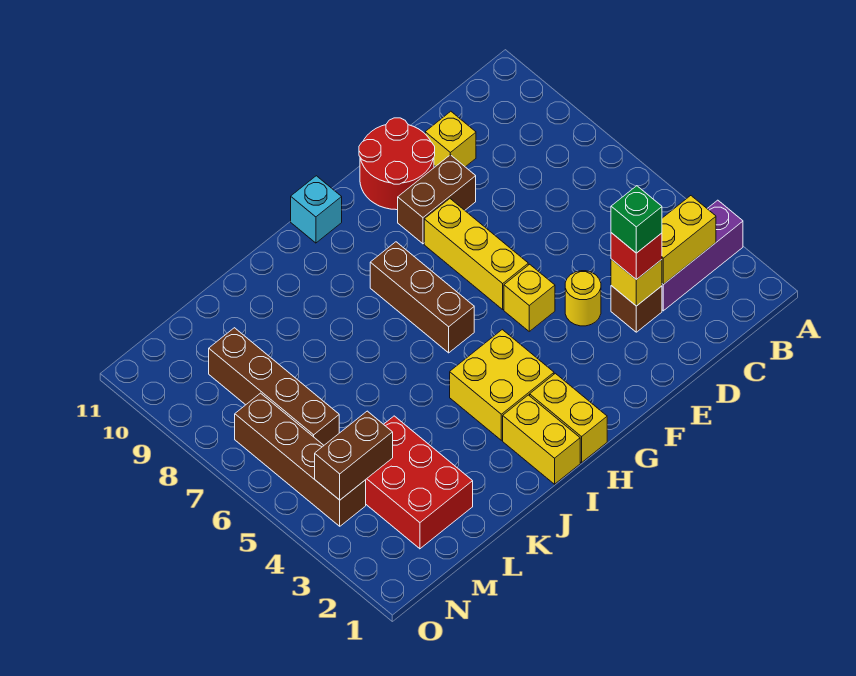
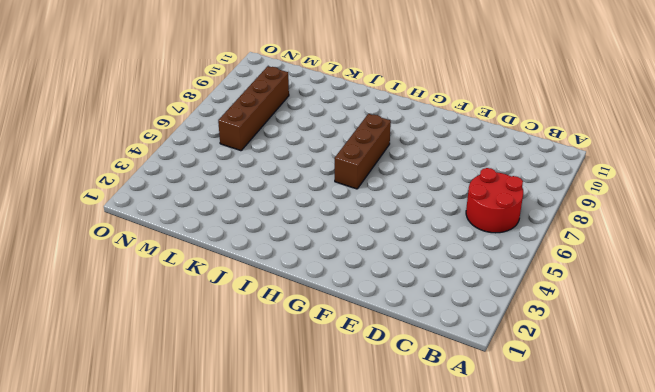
red round brick B6:C7 level 1 -> red round brick E10:F11 level 1
none -> purple brick A3:C3 level 1
none -> brown brick D3 level 1
none -> yellow brick D10 level 1

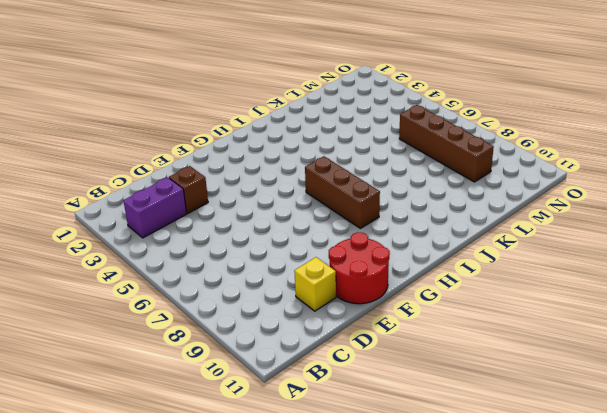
purple brick B3:C3 level 1 -> purple brick A3:C3 level 1
none -> yellow round brick E4 level 1
none -> brown brick E9:F9 level 1
none -> yellow brick F5 level 1

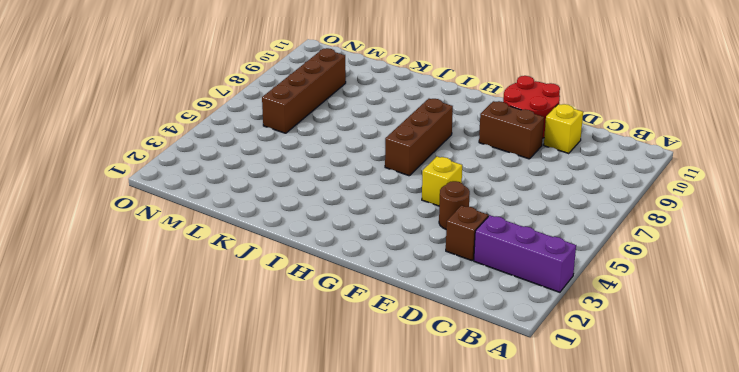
brown round brick E4 level 1 -> yellow round brick E4 level 1
none -> yellow brick F6:F8 level 1
none -> yellow brick H1:H2 level 1
none -> yellow brick H3:I4 level 1

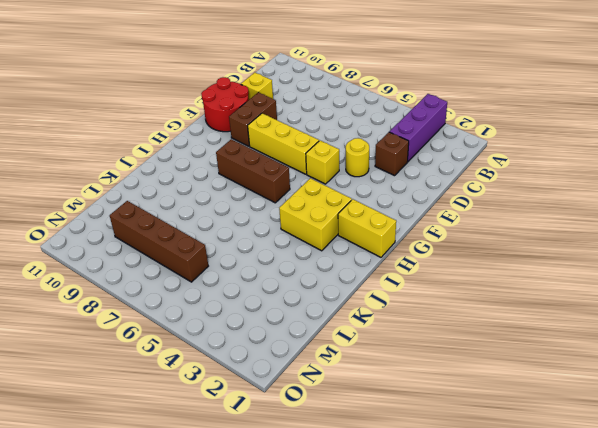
none -> cyan brick H11 level 1
none -> yellow brick I1:I2 level 1
none -> red brick L2:M4 level 1

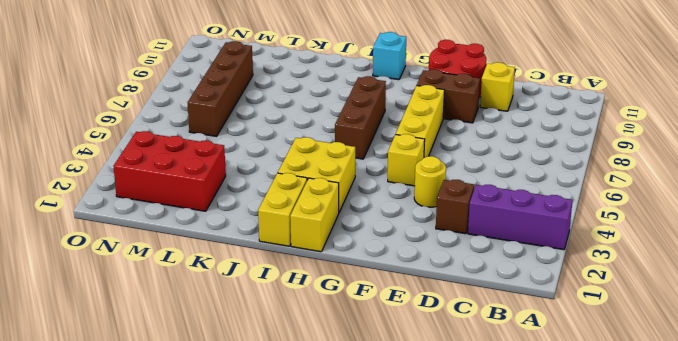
red brick L2:N3 level 1 -> red brick L2:M4 level 1
none -> brown brick N4:N7 level 1
none -> yellow brick B3:C3 level 2
none -> yellow brick D3 level 2

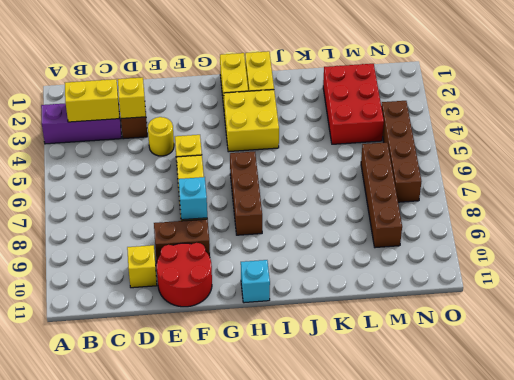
cyan brick F8 level 2 -> none
none -> brown brick M4:N4 level 2
none -> red brick D3 level 3
none -> green brick D3 level 4

